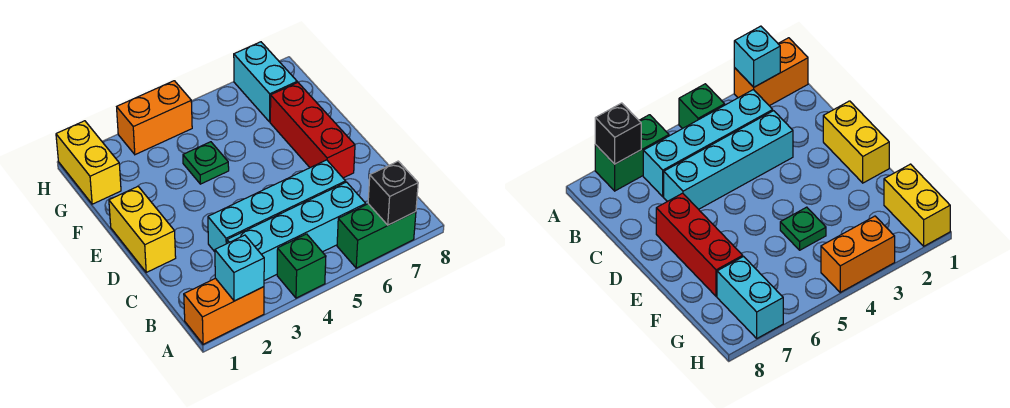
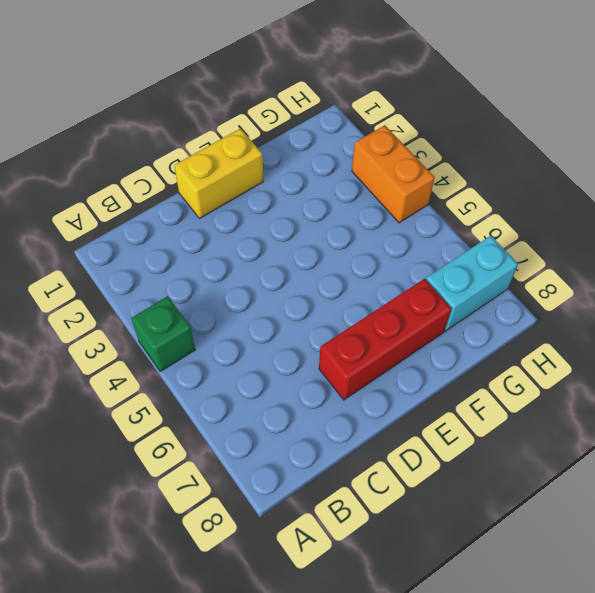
none -> orange brick A1:A2 level 1
none -> green brick A6:A7 level 1
none -> cyan brick B3:B6 level 1

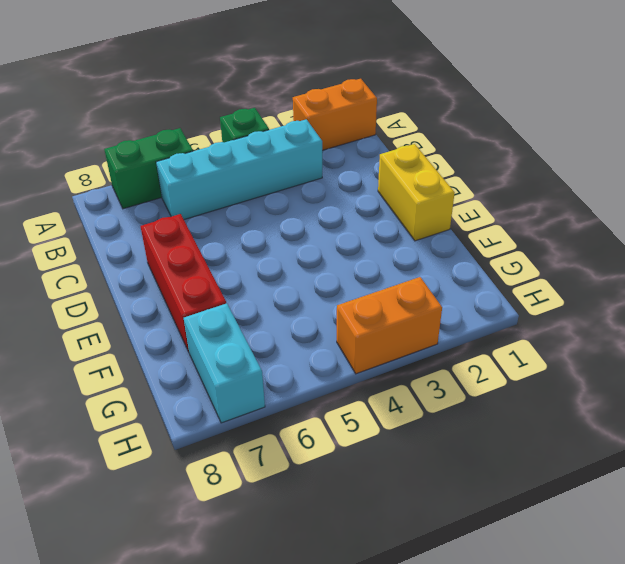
none -> cyan brick C3:C6 level 1
none -> green plate F4 level 1
none -> yellow brick G1:H1 level 1

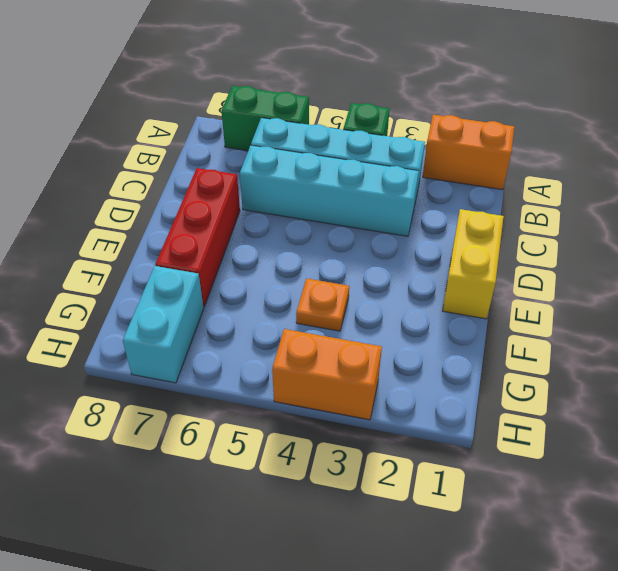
orange plate F4 level 1 -> green plate F4 level 1
none -> yellow brick G1:H1 level 1
none -> cyan brick A2 level 2
none -> black brick A7 level 2

